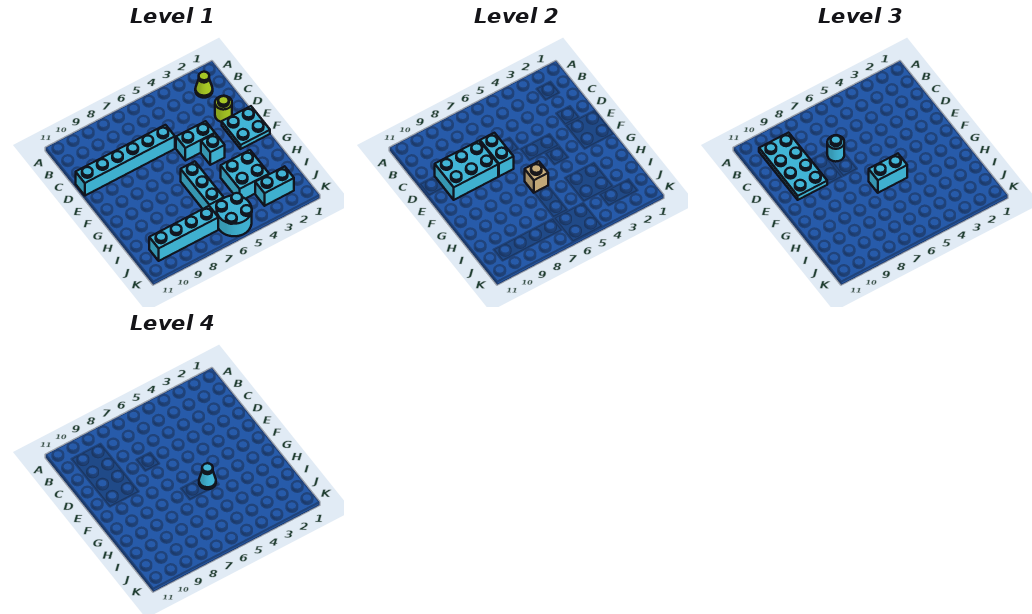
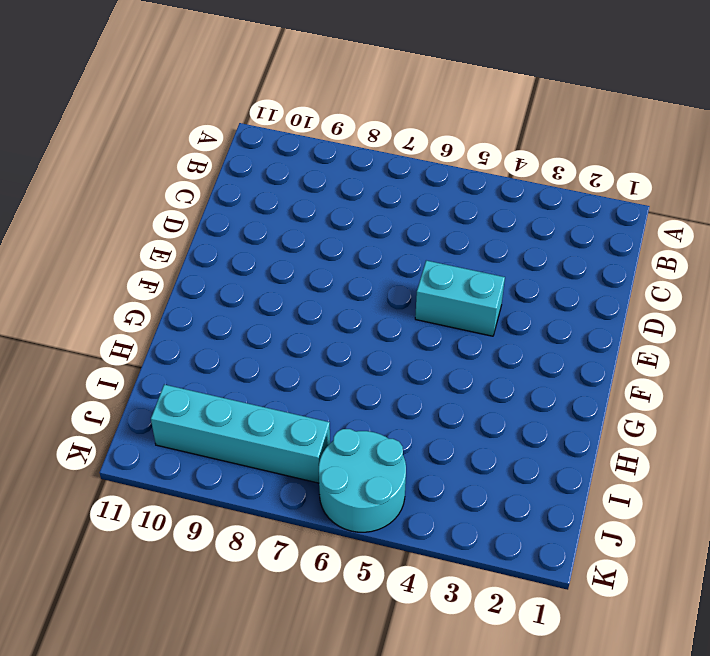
none -> lime cone B2 level 1
none -> lime round brick D2 level 1
none -> cyan brick D6:D11 level 1

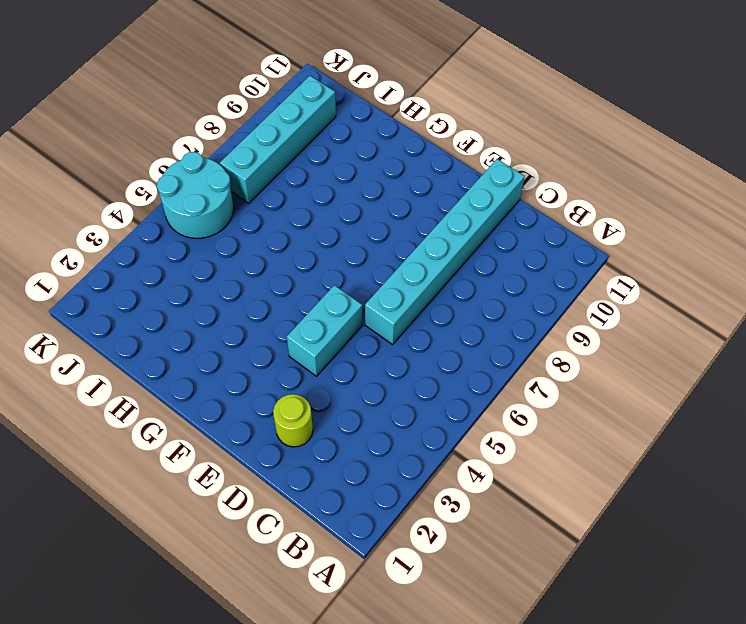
none -> lime cone B2 level 1
none -> cyan plate E1:F2 level 1
none -> cyan brick F4 level 1

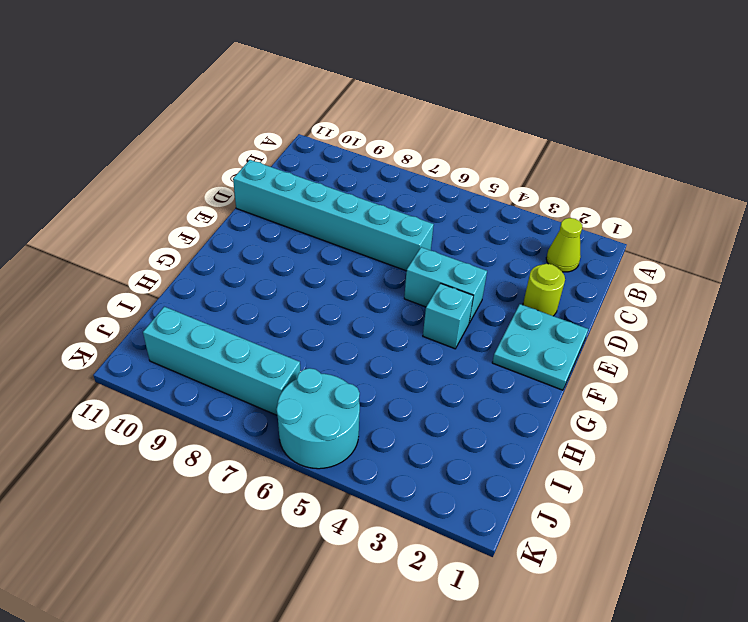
none -> cyan brick G6:I6 level 1
none -> cyan brick H3:I4 level 1
none -> cyan brick J2:J3 level 1

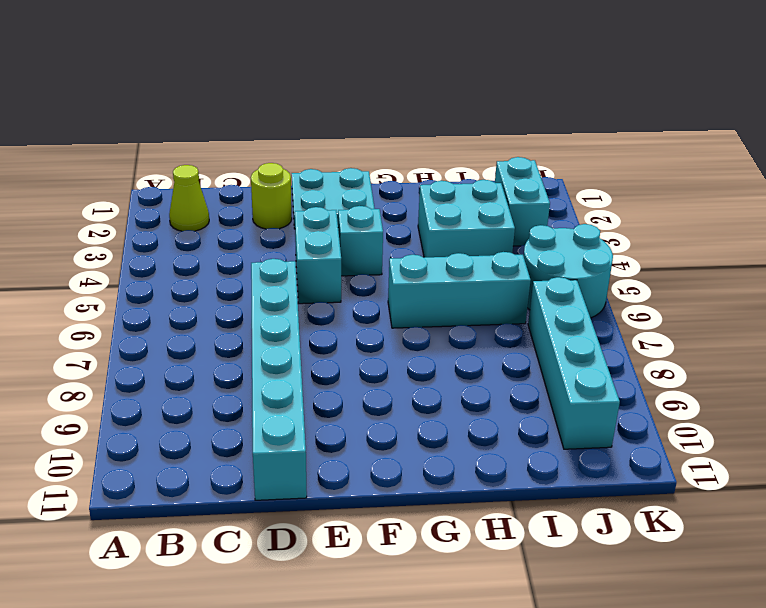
none -> cyan brick D7:E7 level 2
none -> cyan brick D8:E10 level 2
none -> tan brick G6 level 2

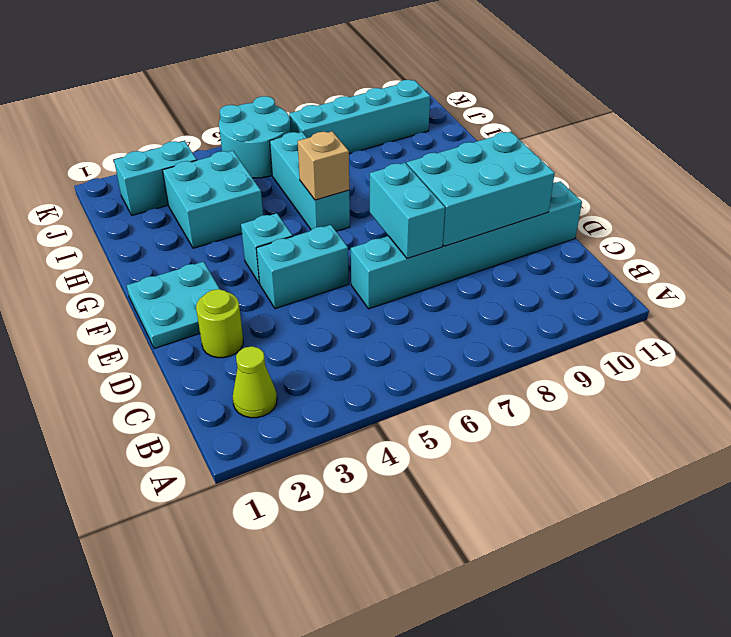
none -> cyan plate B9:E10 level 3
none -> cyan round brick D7 level 3
none -> cyan brick G5:G6 level 3

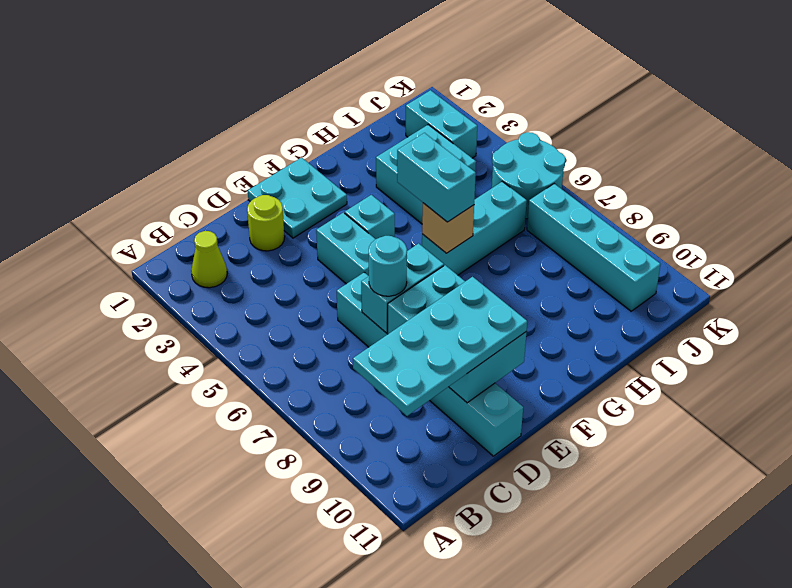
none -> cyan cone G5 level 4

